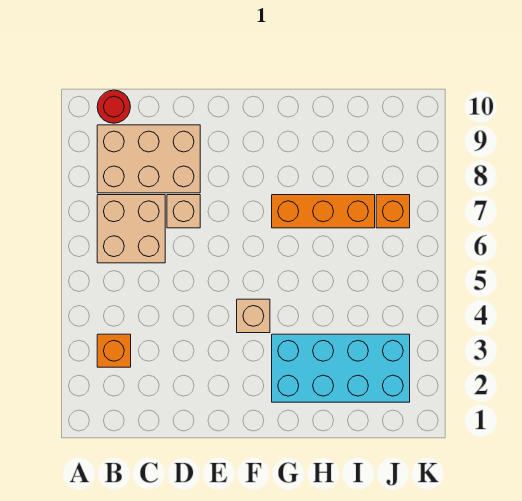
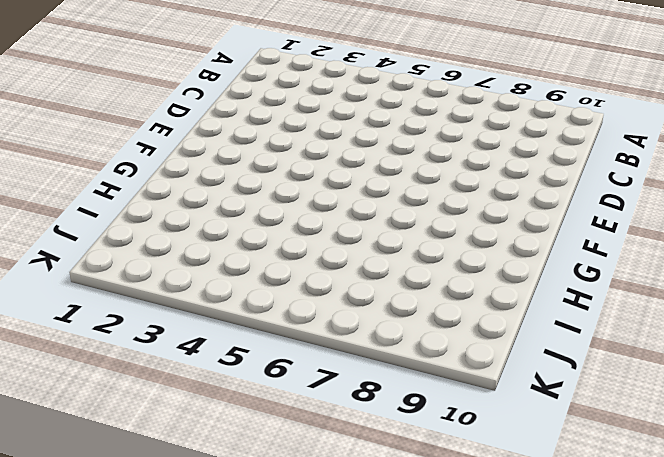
none -> orange brick B3 level 1
none -> tan brick B6:C7 level 1

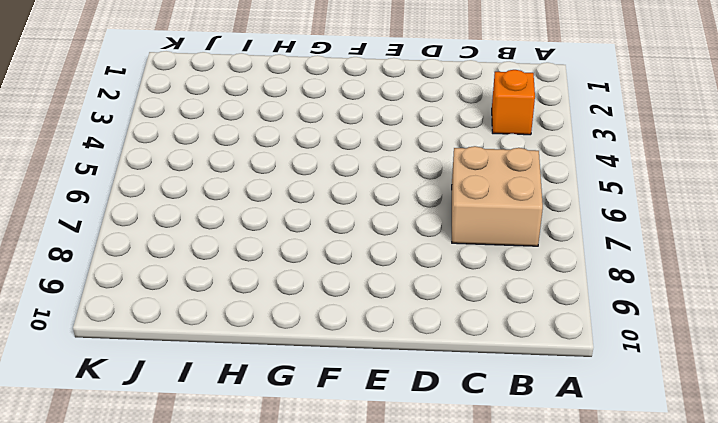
none -> tan brick B8:D9 level 1
none -> red round brick B10 level 1

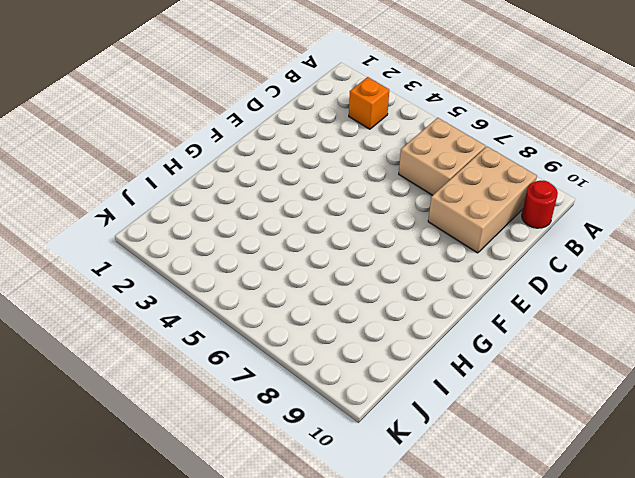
none -> tan brick D7 level 1
none -> tan brick F4 level 1

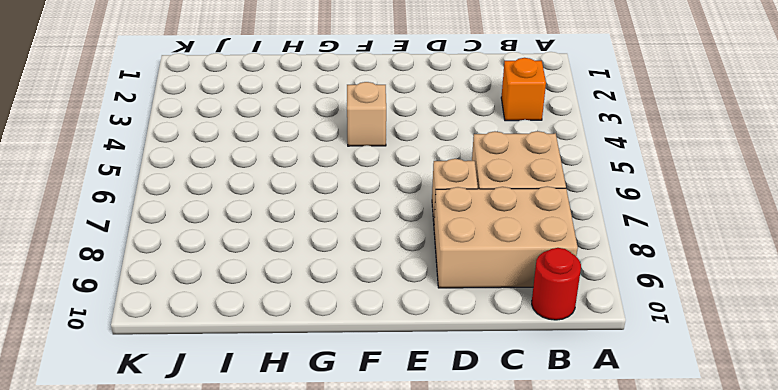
none -> cyan brick G2:J3 level 1
none -> orange brick G7:I7 level 1

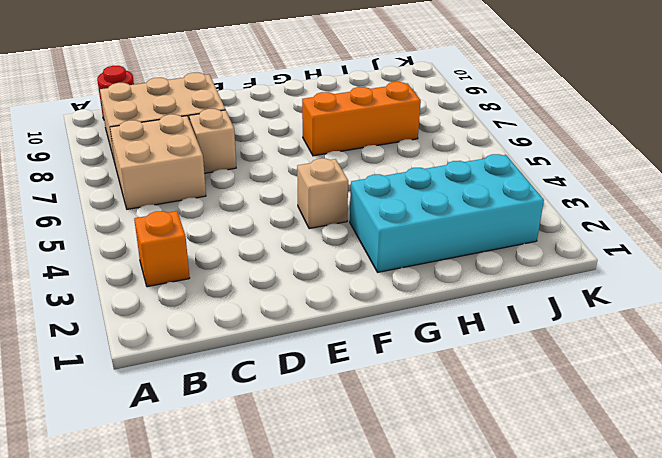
none -> orange brick J7 level 1

